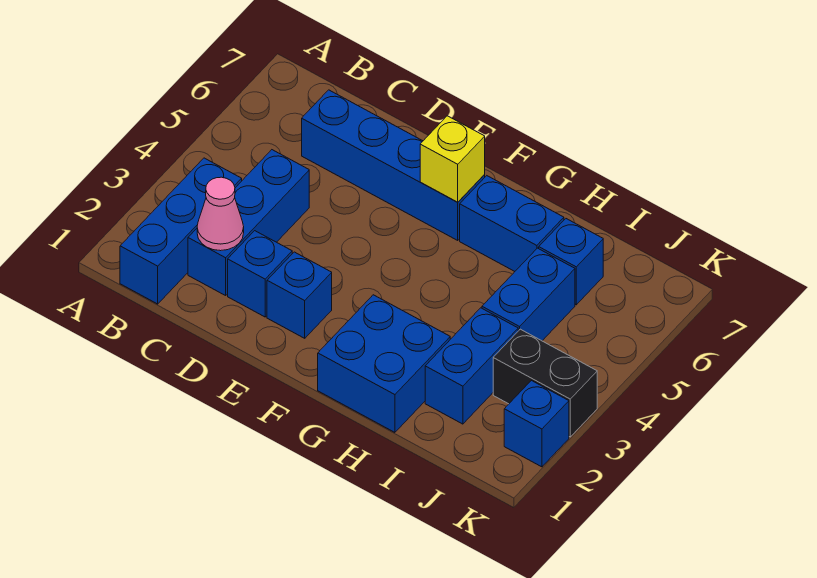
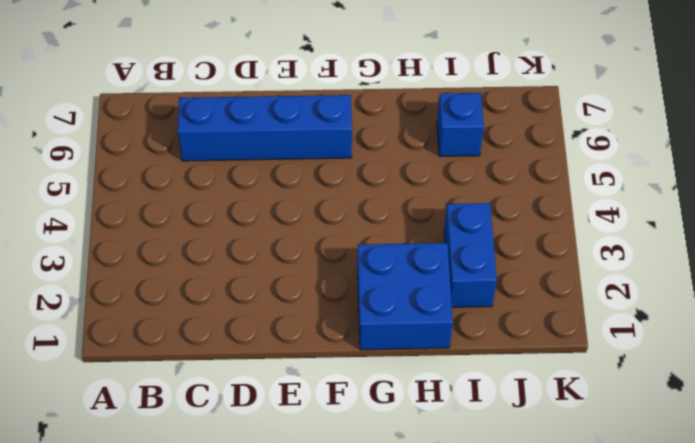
none -> blue brick B1:B3 level 1
none -> blue brick C2:C4 level 1
none -> blue brick D2 level 1

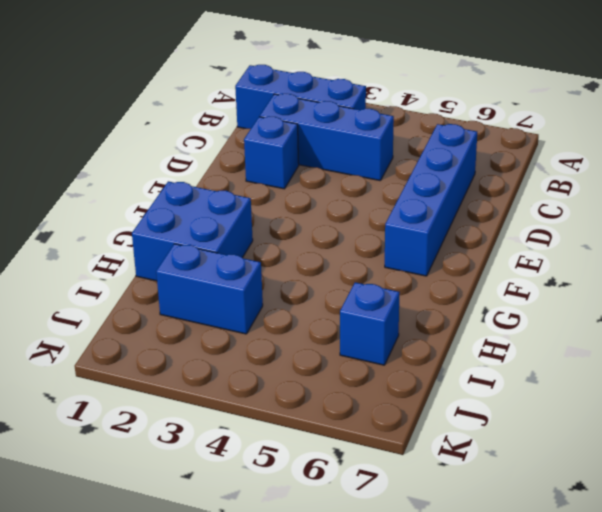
none -> blue brick E2 level 1
none -> blue brick G6:H6 level 1
none -> blue brick I4:I5 level 1

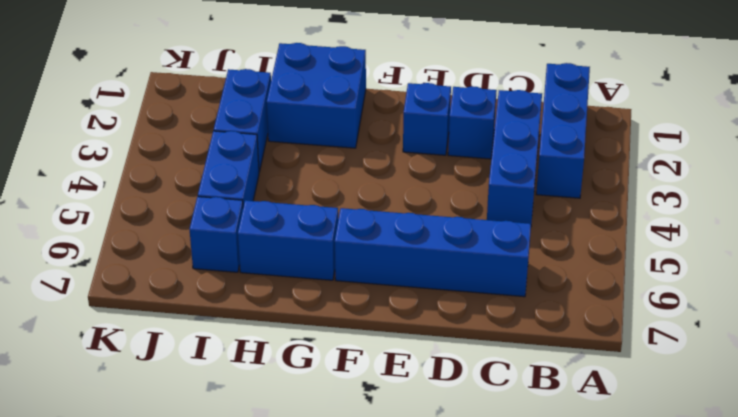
none -> black brick J3:K3 level 1
none -> blue brick K2 level 1
none -> pink cone C2 level 2

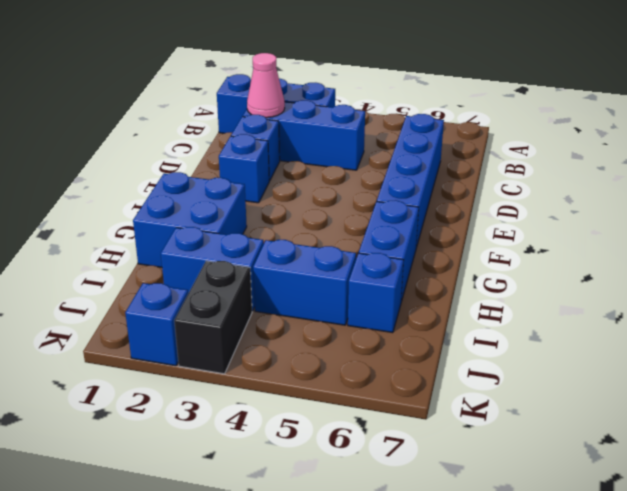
none -> yellow brick F6 level 2

